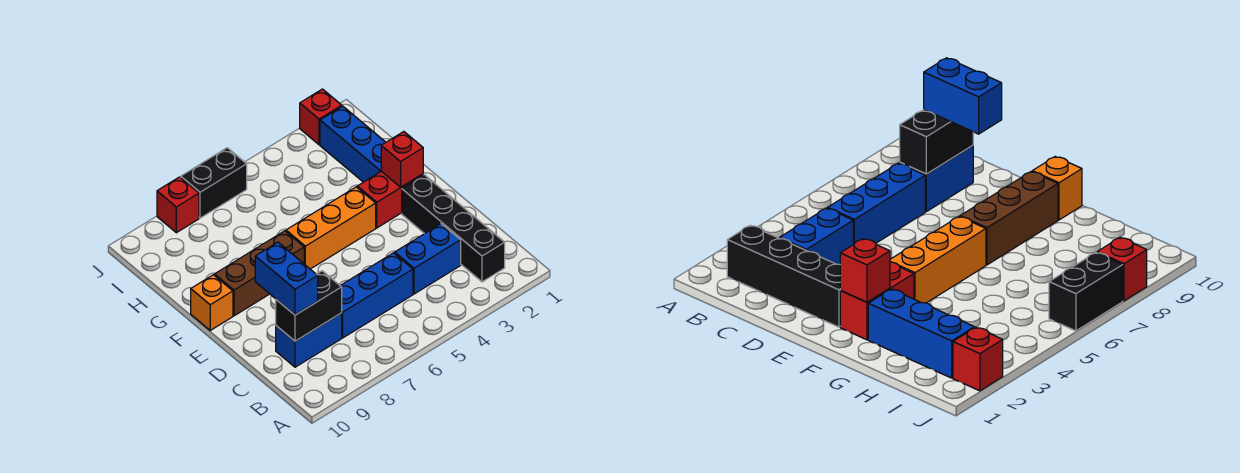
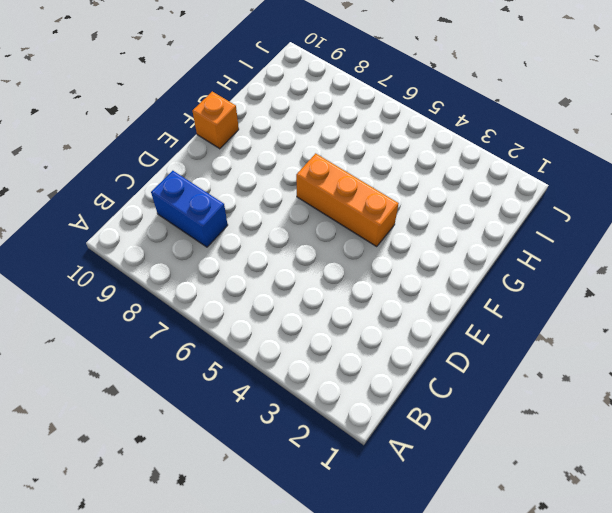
none -> black brick B2:E2 level 1
none -> blue brick C3:C4 level 1
none -> blue brick C5:C7 level 1

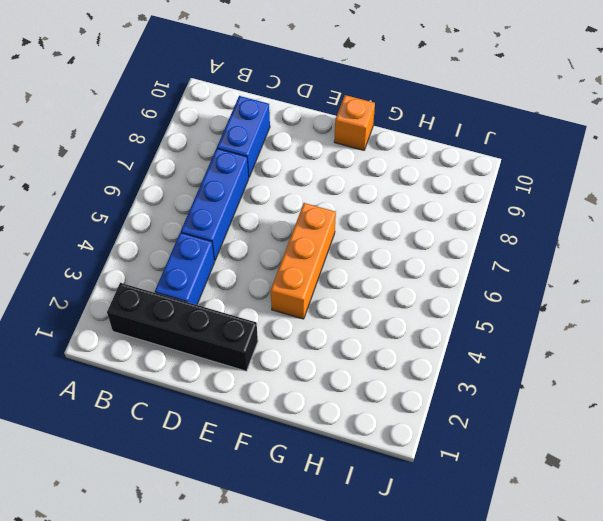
none -> red brick F2:F3 level 1
none -> brown brick F7:F9 level 1
none -> blue brick G2:I2 level 1

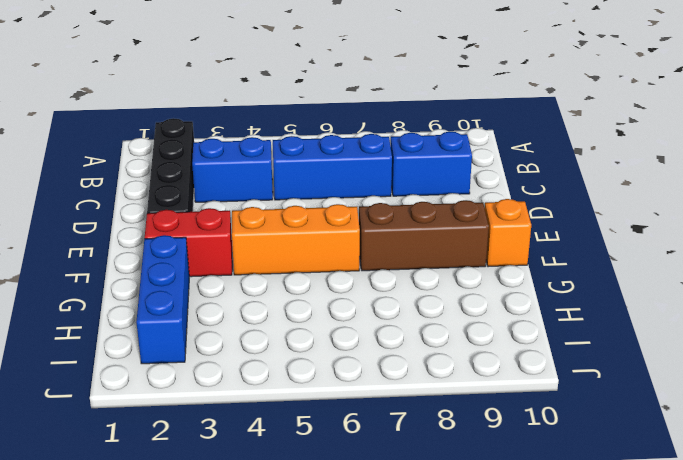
none -> red brick J2 level 1
none -> black brick J6:J7 level 1
none -> red brick J8 level 1

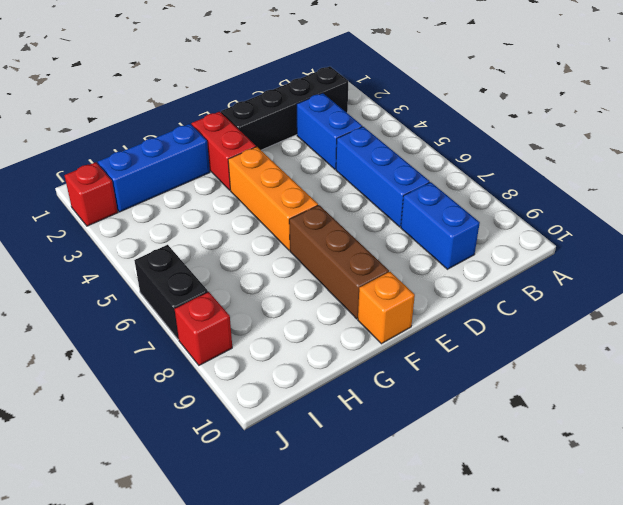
none -> black brick C8:C9 level 2
none -> red brick F2 level 2
none -> blue brick C9:D9 level 3

